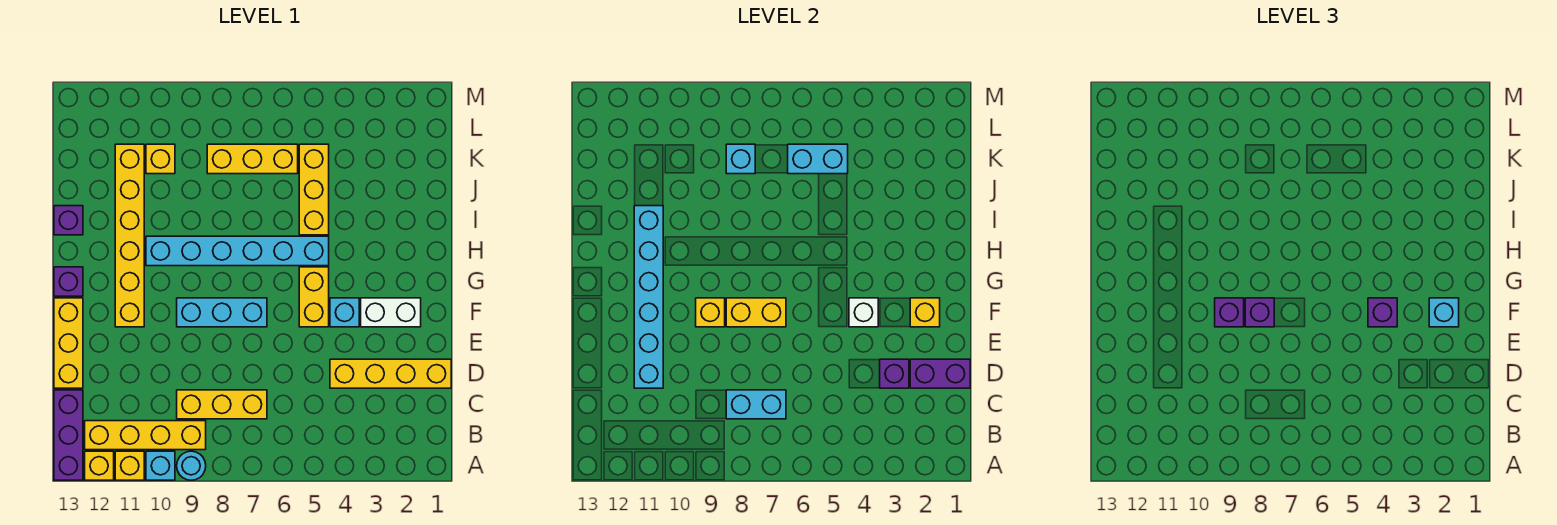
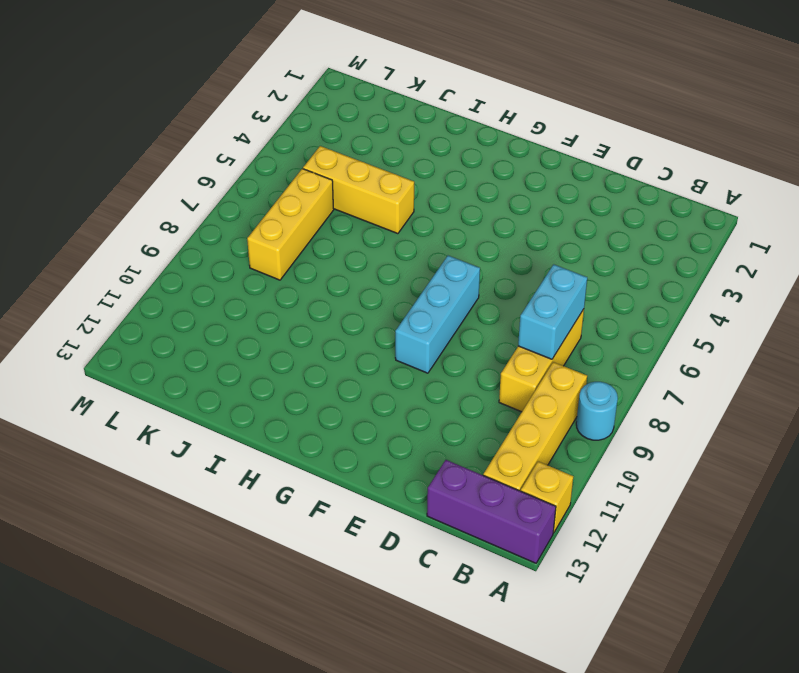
none -> cyan brick A10 level 1
none -> yellow brick A11 level 1
none -> yellow brick D1:D4 level 1
none -> yellow brick D13:F13 level 1

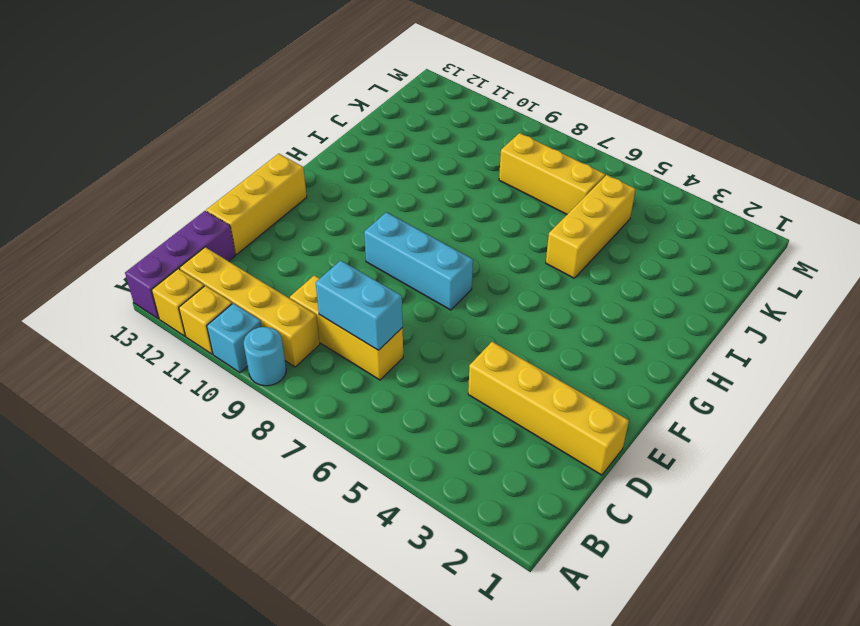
none -> white brick F2:F3 level 1
none -> cyan brick F4 level 1
none -> yellow brick F5:G5 level 1
none -> yellow brick F11:K11 level 1

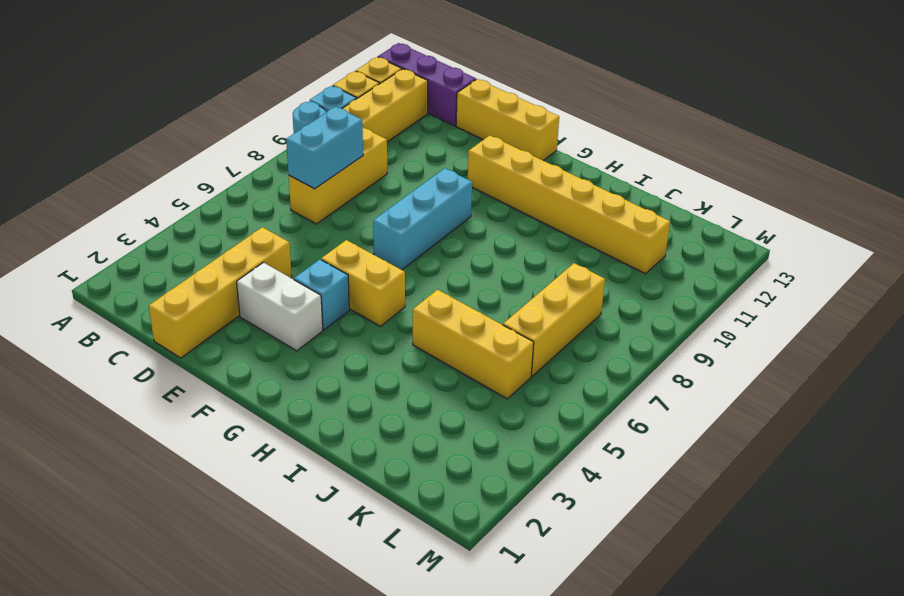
white brick E3:F3 level 1 -> white brick F2:F3 level 1
none -> purple brick G13 level 1
none -> cyan brick H5:H10 level 1
none -> purple brick I13 level 1
none -> yellow brick K10 level 1

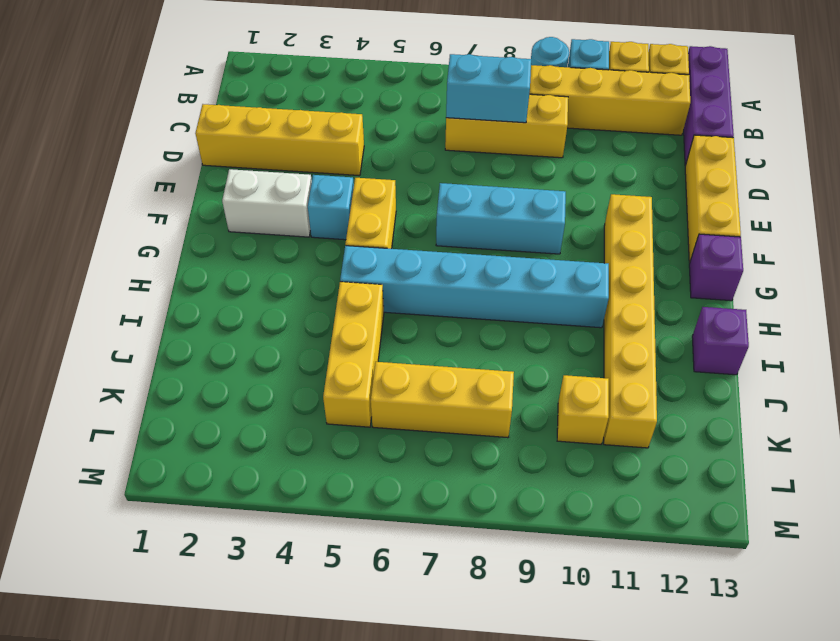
none -> purple brick D1:D2 level 2
none -> purple brick D3 level 2
none -> cyan brick D11:I11 level 2
none -> yellow brick F2 level 2

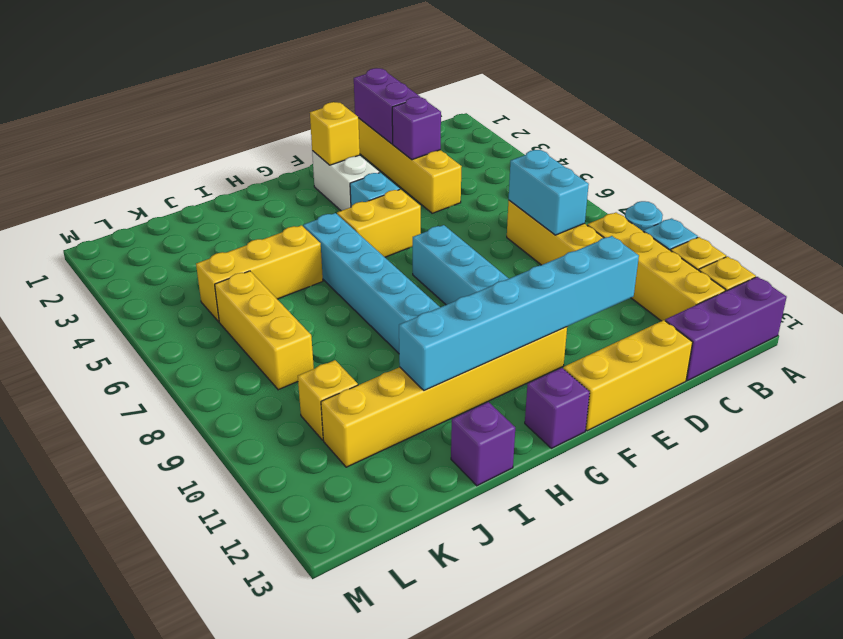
none -> white brick F4 level 2
none -> yellow brick F7:F8 level 2
none -> yellow brick F9 level 2
none -> cyan brick K5:K6 level 2

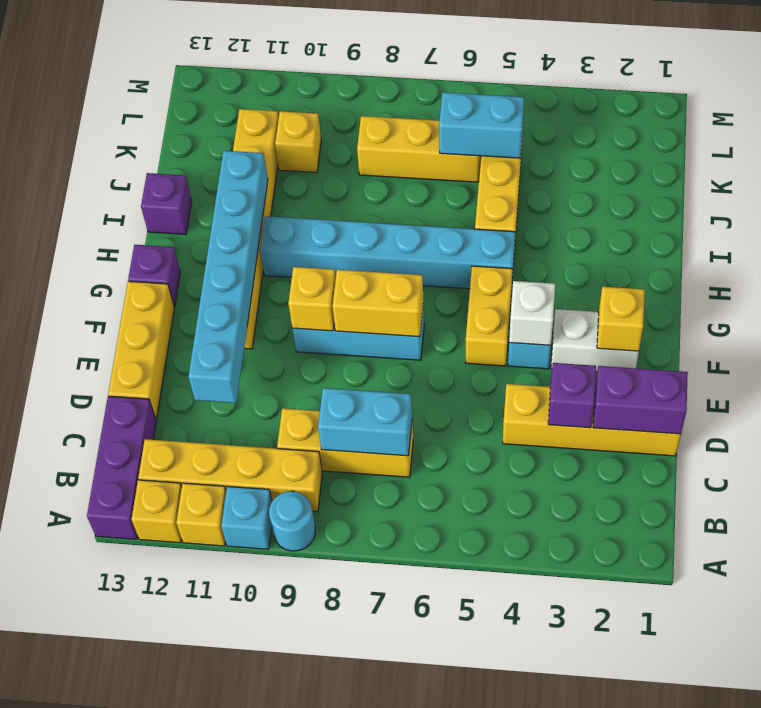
none -> cyan brick K8 level 2
none -> cyan brick F2 level 3
none -> purple brick F4 level 3
none -> purple brick F8 level 3

